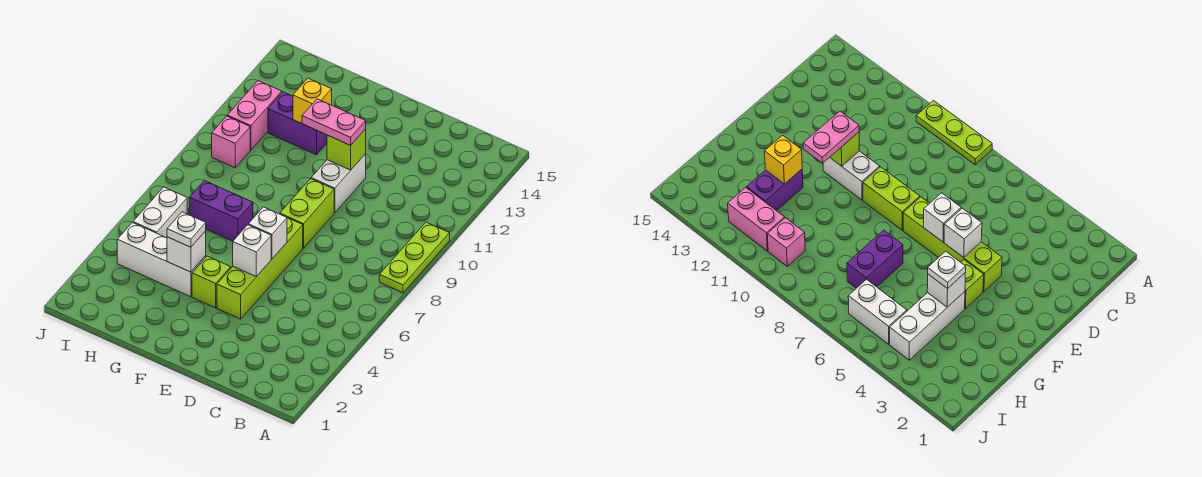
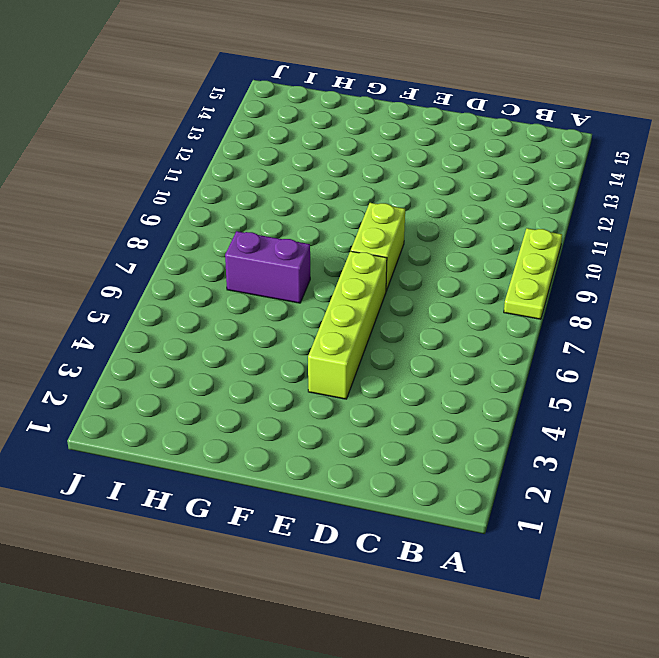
none -> white brick E10:E11 level 1
none -> lime brick F4 level 1
none -> white brick G4:I4 level 1

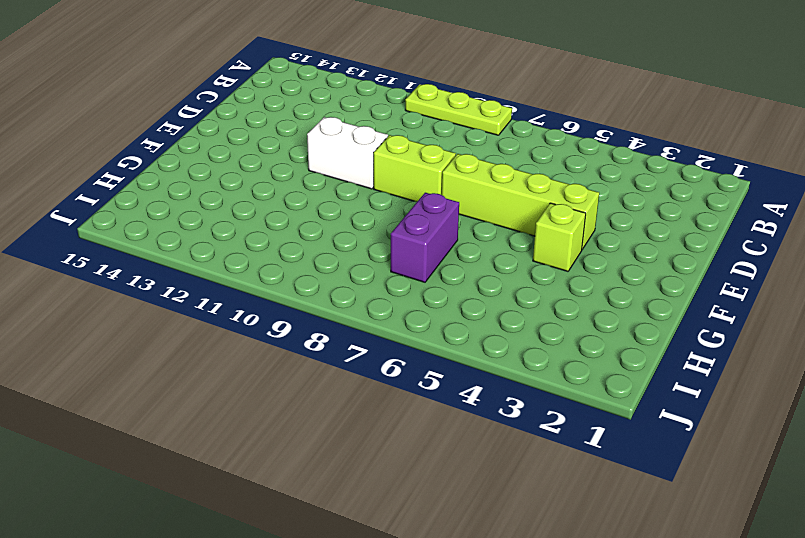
none -> white brick G4:I4 level 1
none -> purple brick G12:H12 level 1
none -> white brick I5:I6 level 1

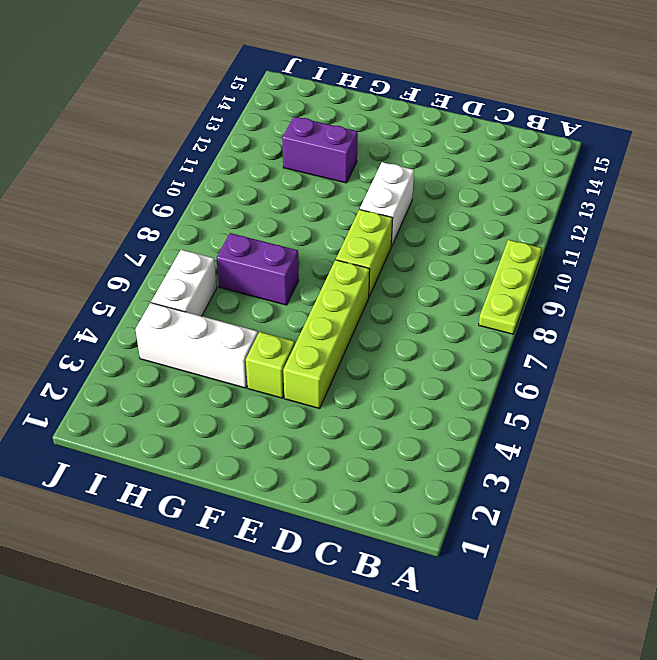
none -> pink brick I10 level 1
none -> pink brick I11:I12 level 1
none -> white brick E5 level 2

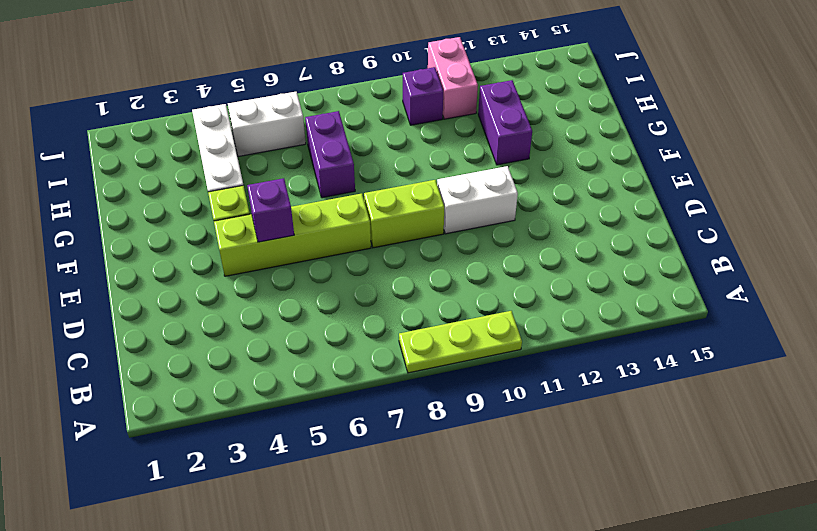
purple brick E5 level 2 -> white brick E5 level 2
purple brick I10 level 1 -> pink brick I10 level 1
pink brick I11:J11 level 1 -> pink brick I11:I12 level 1
none -> white brick E6 level 2
none -> lime brick E11 level 2
none -> white brick G4 level 2

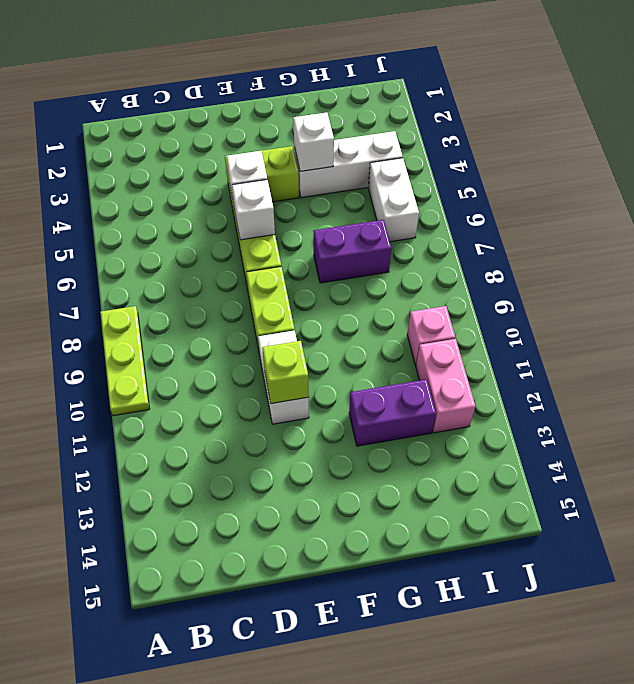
none -> yellow brick G12 level 2
none -> pink plate E11:F11 level 3
none -> white plate G4 level 3

